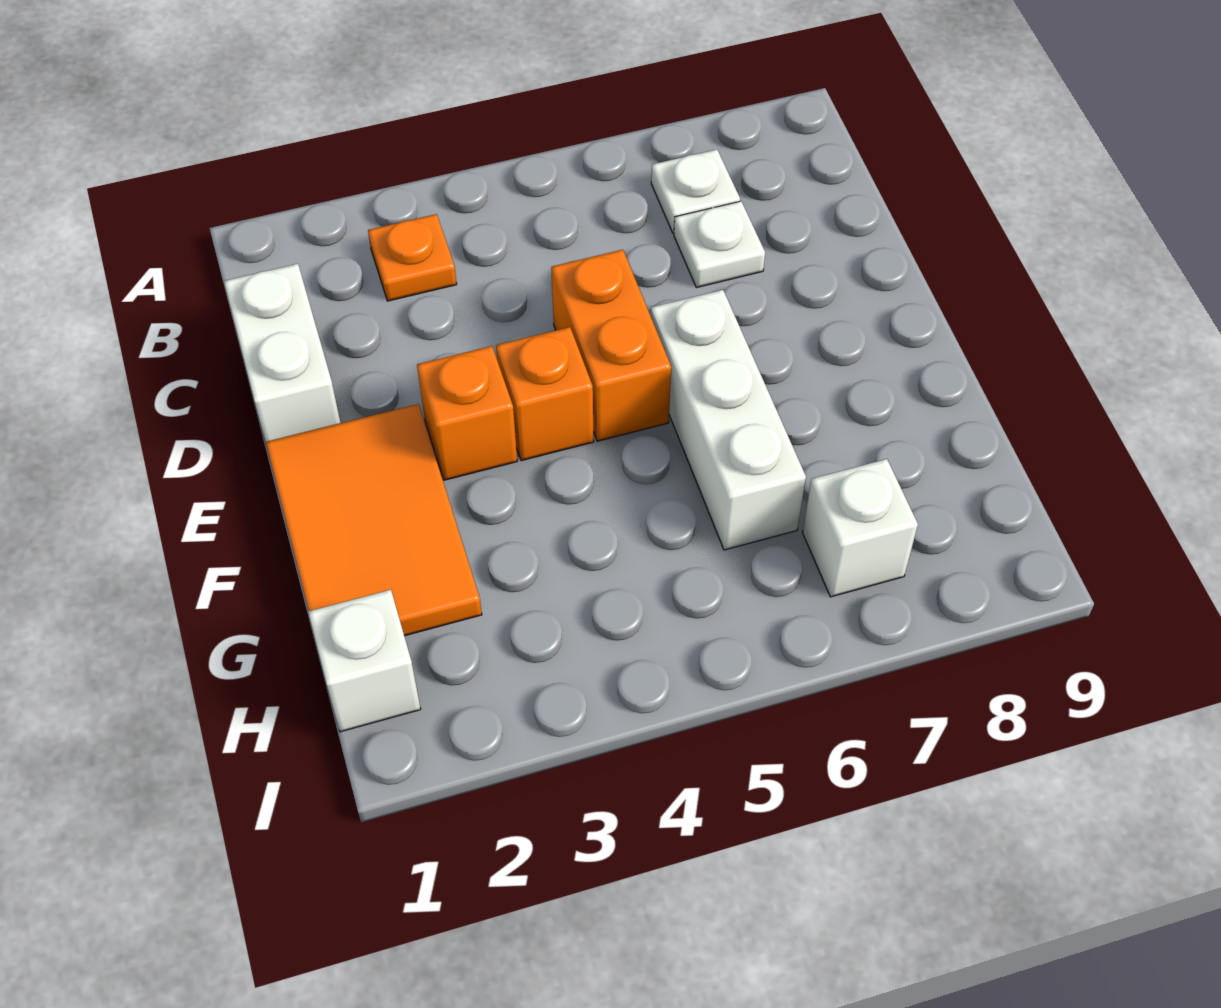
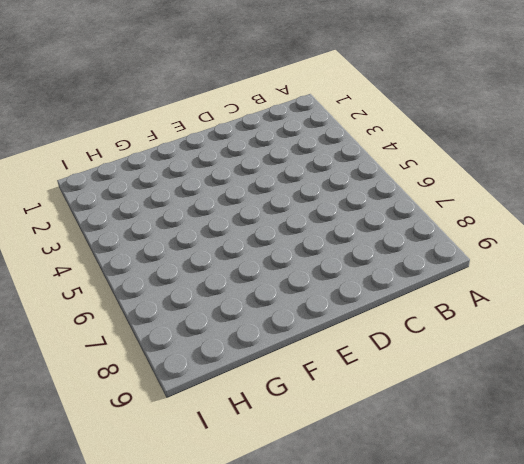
none -> orange plate B3 level 1
none -> white plate B7 level 1

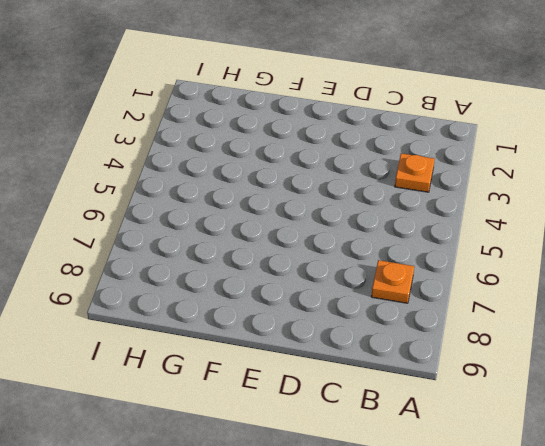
orange plate B7 level 1 -> white plate B7 level 1
none -> white brick C1:D1 level 1
none -> white plate C7 level 1

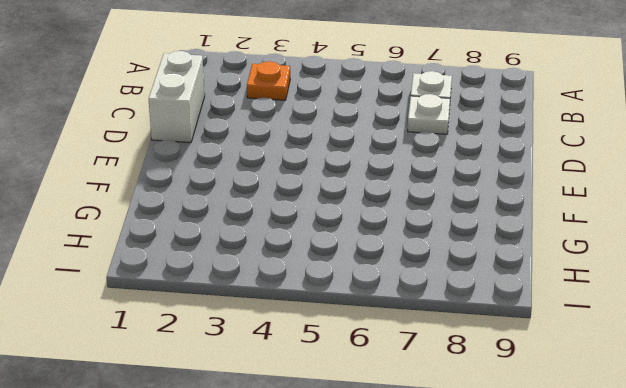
none -> orange brick D5:E5 level 1
none -> orange tile E1:G2 level 1

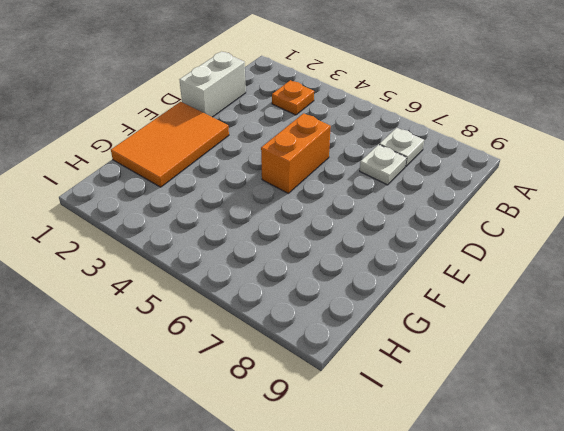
none -> orange brick E3 level 1
none -> orange brick E4 level 1

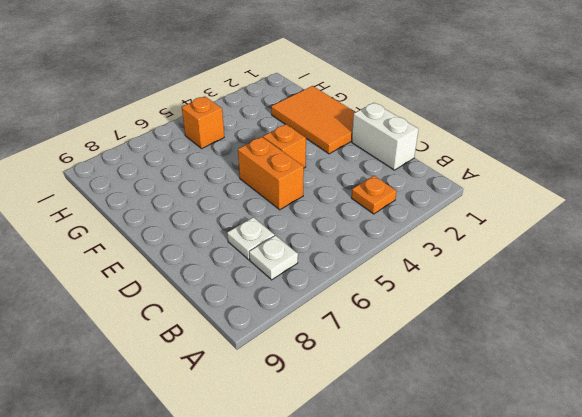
orange brick H5 level 1 -> orange brick E3 level 1
none -> white brick E6:G6 level 1
none -> white brick H1 level 1

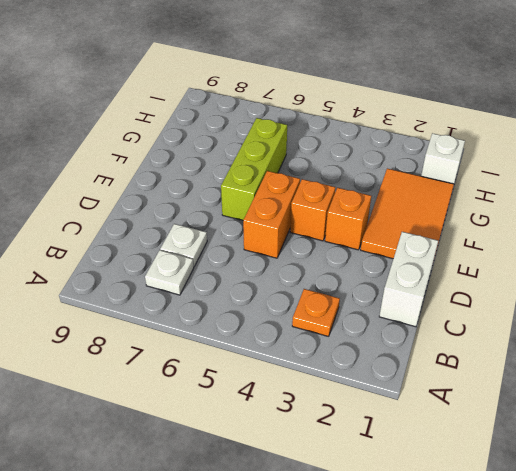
lime brick E6:G6 level 1 -> white brick E6:G6 level 1
none -> white brick H7 level 1

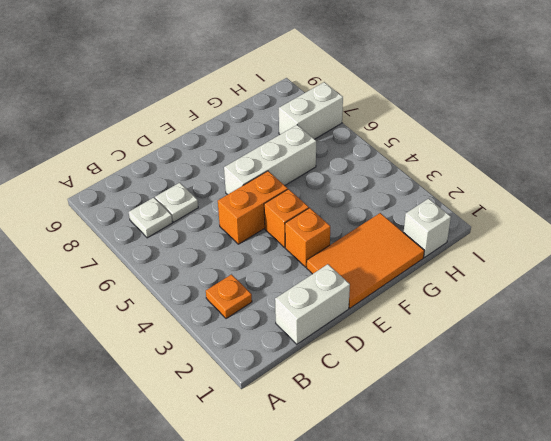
white brick H7:I7 level 1 -> white brick H7 level 1

